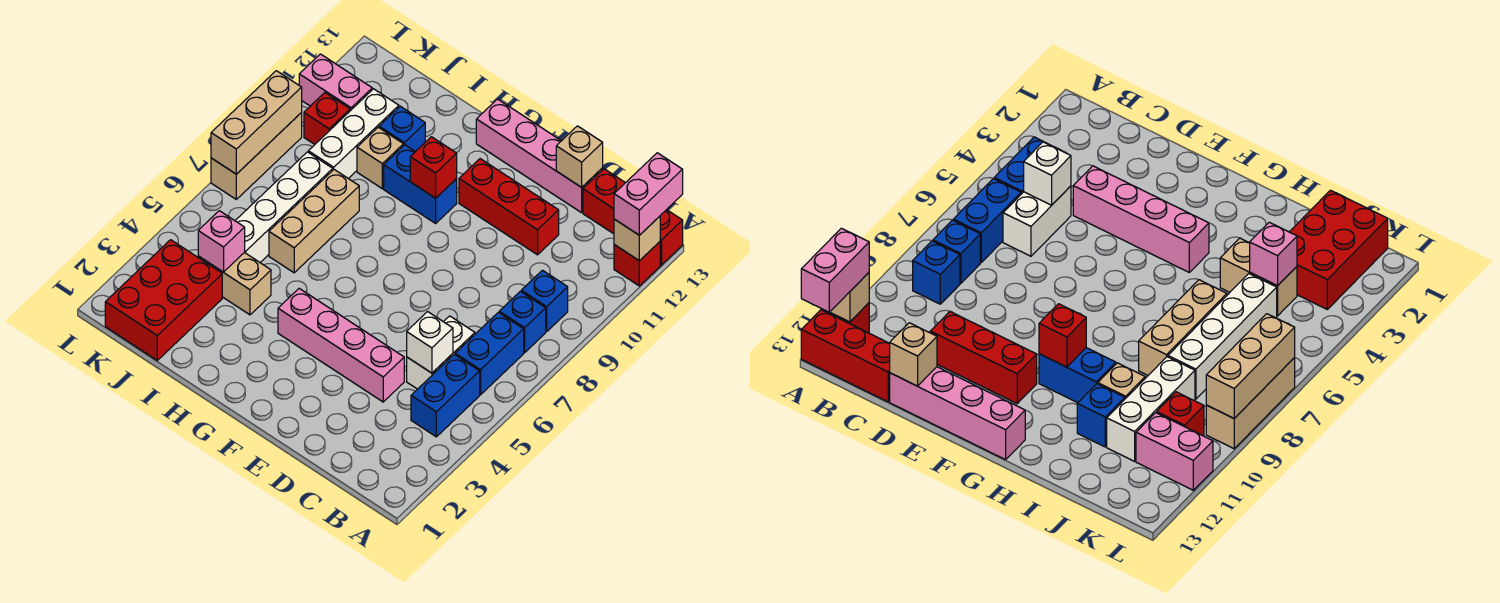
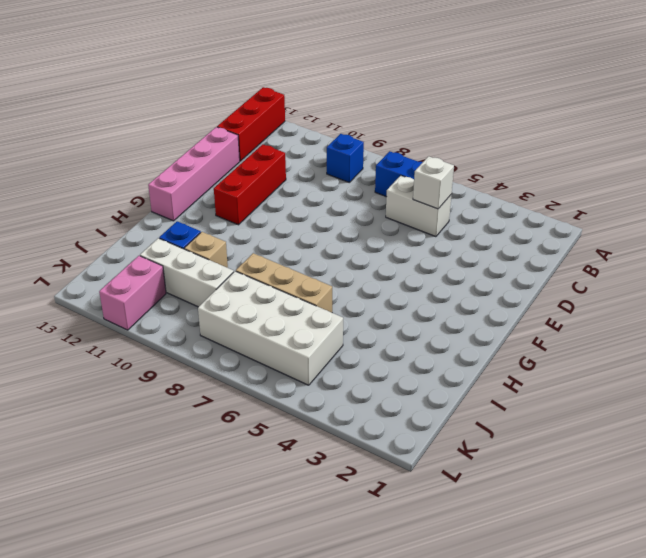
white brick J5:K8 level 1 -> white brick J5:J8 level 1
none -> red brick A12 level 1
none -> blue brick B4:B5 level 1
none -> blue brick B8 level 1

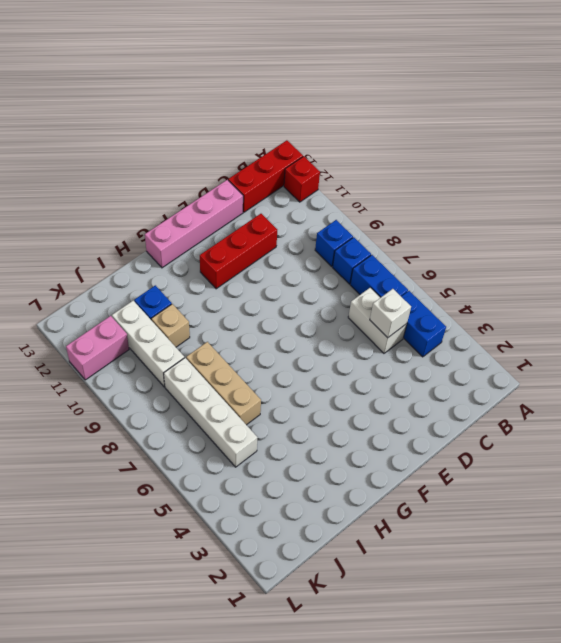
none -> pink brick D4:G4 level 1
none -> blue brick G10:H10 level 1
none -> tan brick I4:J4 level 1

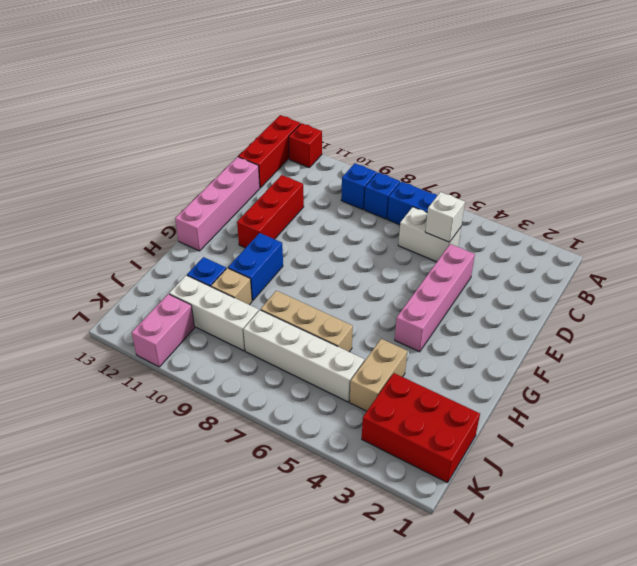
none -> blue brick B4:B5 level 1
none -> red brick K10 level 1
none -> tan brick L7:L9 level 1

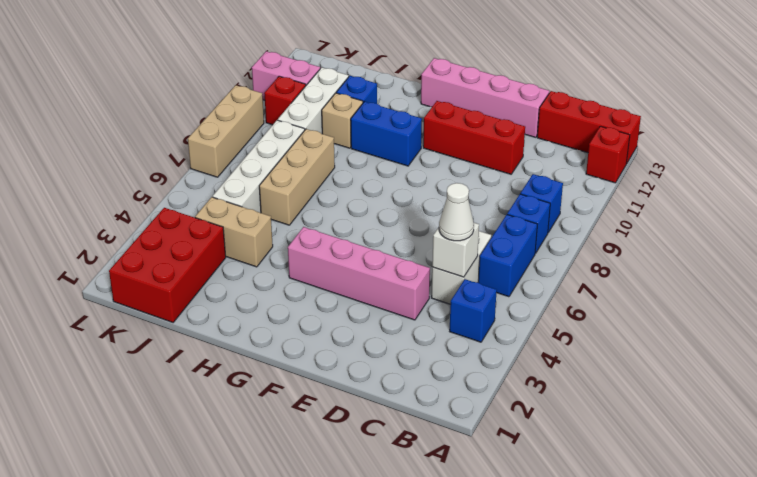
blue brick B4 level 1 -> blue brick B4:B5 level 1
white cone C5 level 3 -> none
none -> tan brick A12 level 2
none -> tan brick D13 level 2
none -> red brick G10 level 2

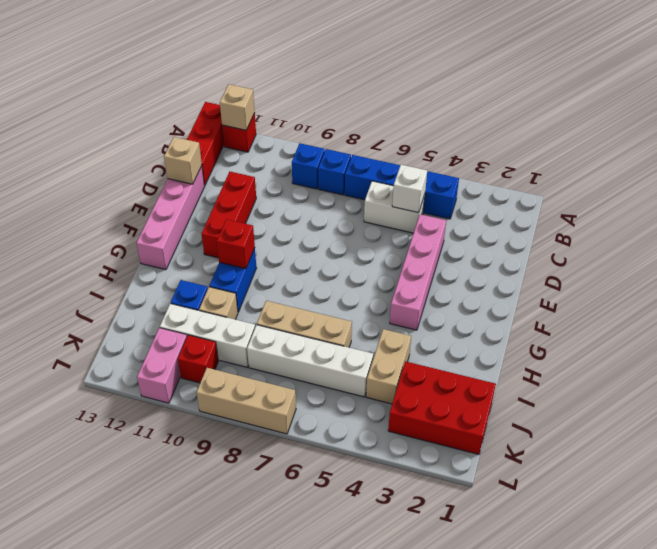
none -> pink brick J4 level 2
none -> tan brick L7:L9 level 2
none -> pink brick A12:A13 level 3

